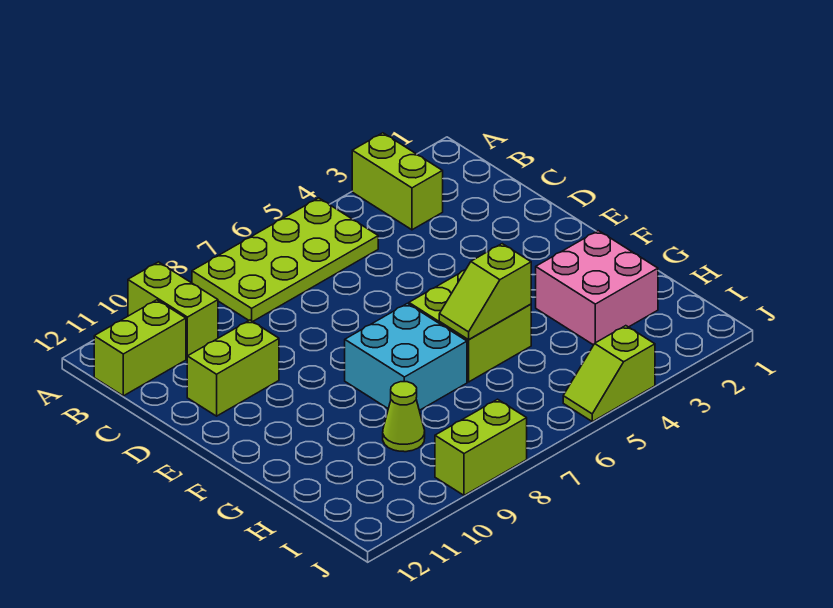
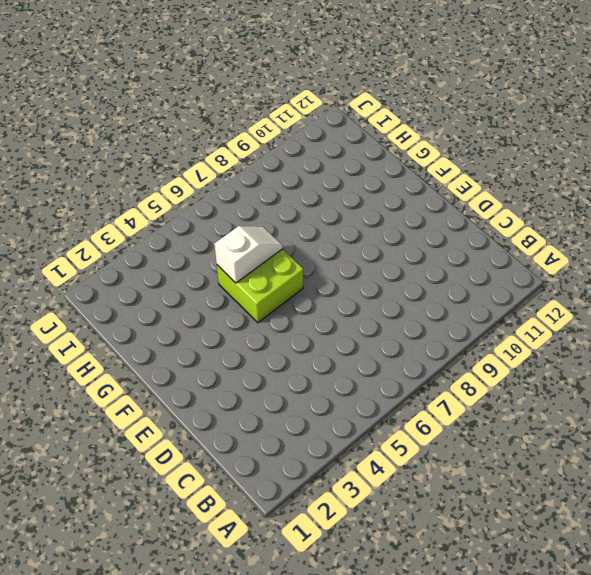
white slope G5:G6 level 2 top 5 -> lime slope G5:G6 level 2 top 5
none -> lime brick A3:B3 level 1
none -> lime plate A5:B8 level 1
none -> lime brick A10:B10 level 1

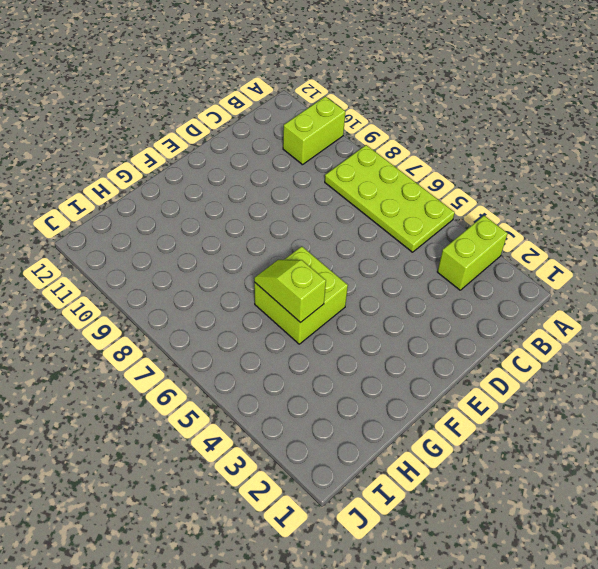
none -> lime brick B11:B12 level 1
none -> lime brick D10:D11 level 1
none -> cyan brick F7:G8 level 1

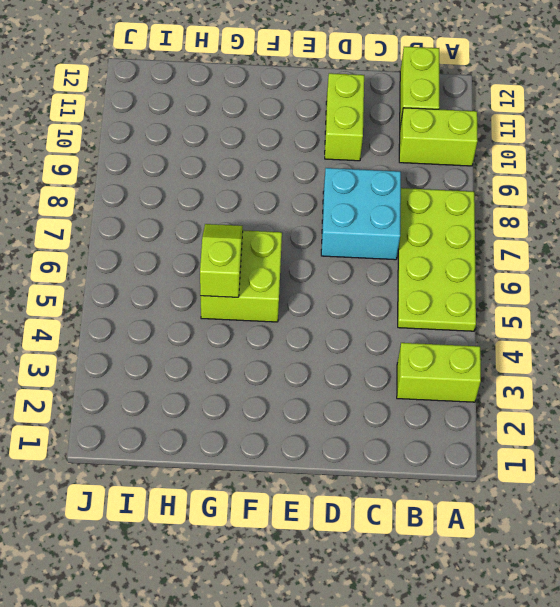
cyan brick C7:D8 level 1 -> cyan brick F7:G8 level 1
none -> pink brick G2:H3 level 1
none -> lime cone H9 level 1
none -> lime slope J4:J5 level 1 top 4

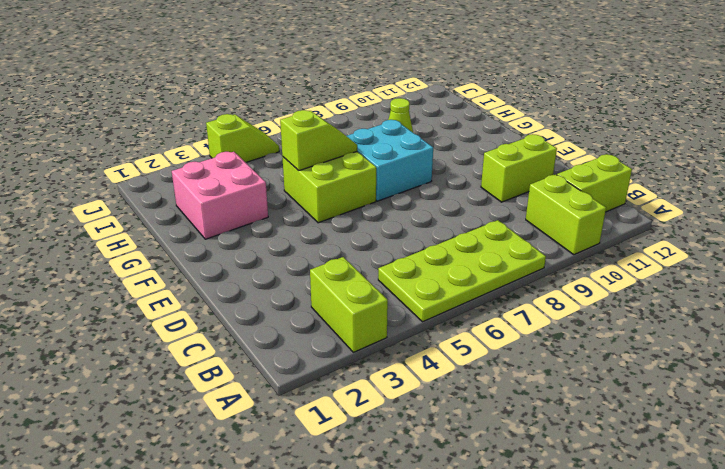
none -> lime brick J8:J9 level 1

